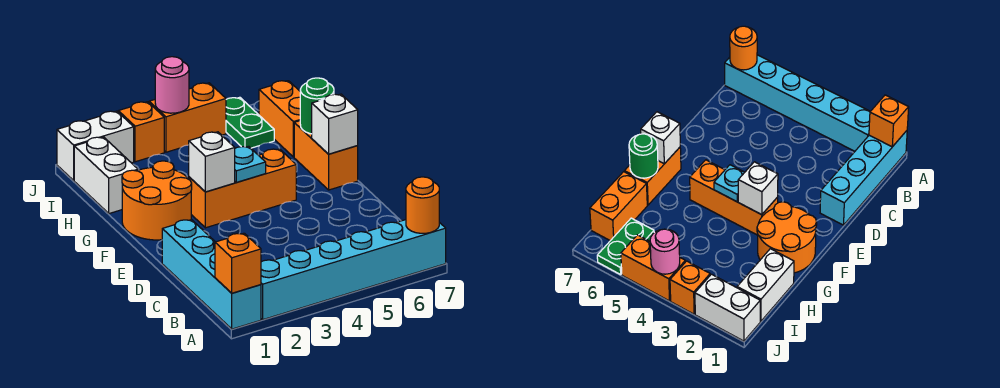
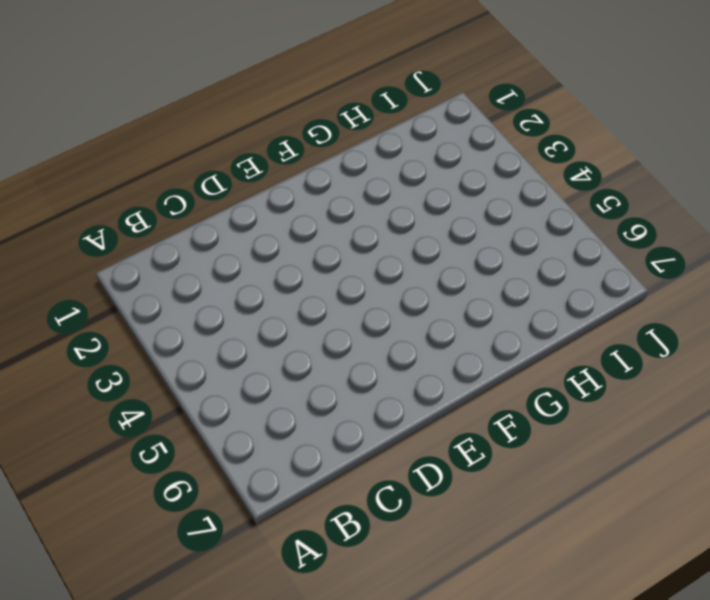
none -> cyan brick A1:D1 level 1
none -> cyan brick A2:A7 level 1
none -> orange round brick F1:G2 level 1

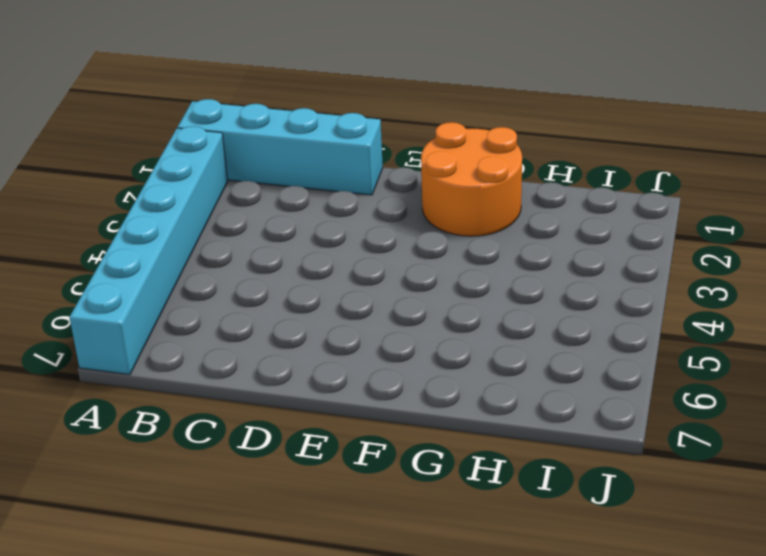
none -> orange brick F3:F5 level 1
none -> orange brick F7:G7 level 1
none -> white brick H1:I1 level 1

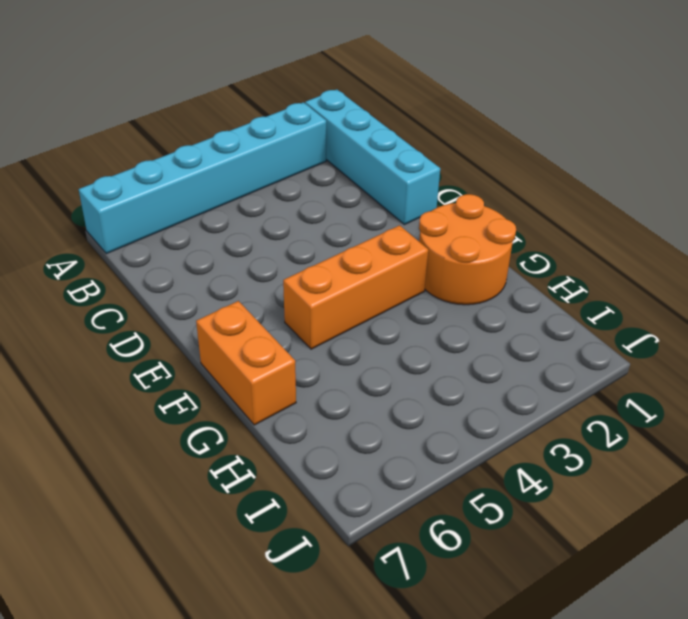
none -> white brick H1:I1 level 1
none -> orange brick H7:I7 level 1
none -> green plate I6:J6 level 1

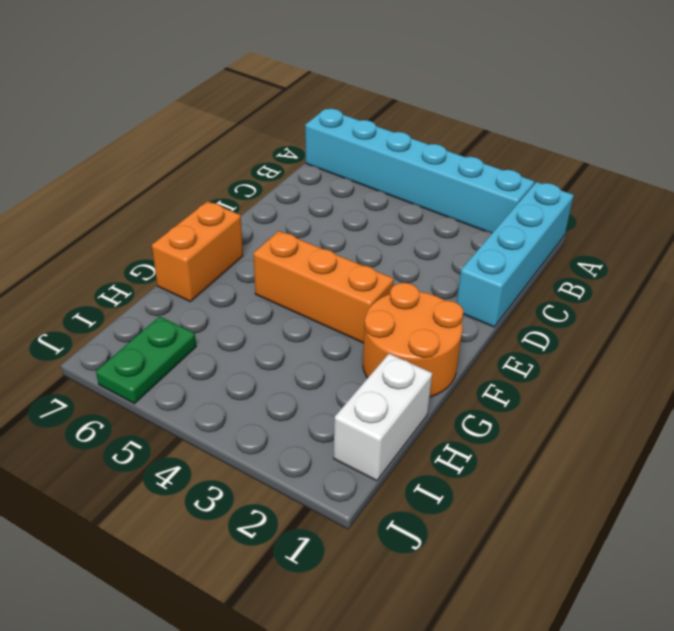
none -> orange brick H7:I7 level 1
none -> white brick J1:J2 level 1
none -> orange brick J3 level 1

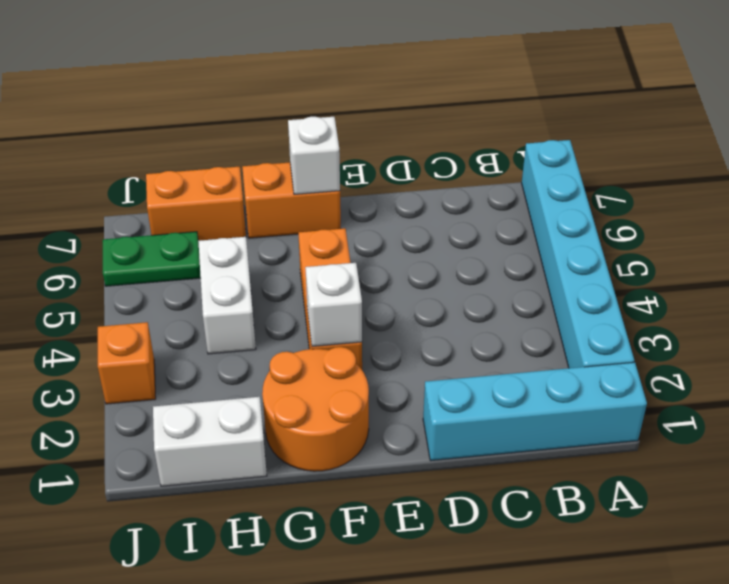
white brick H4:H5 level 1 -> white brick J1:J2 level 1
none -> orange brick J4:J5 level 1
none -> orange brick A1 level 2
none -> orange round brick A7 level 2

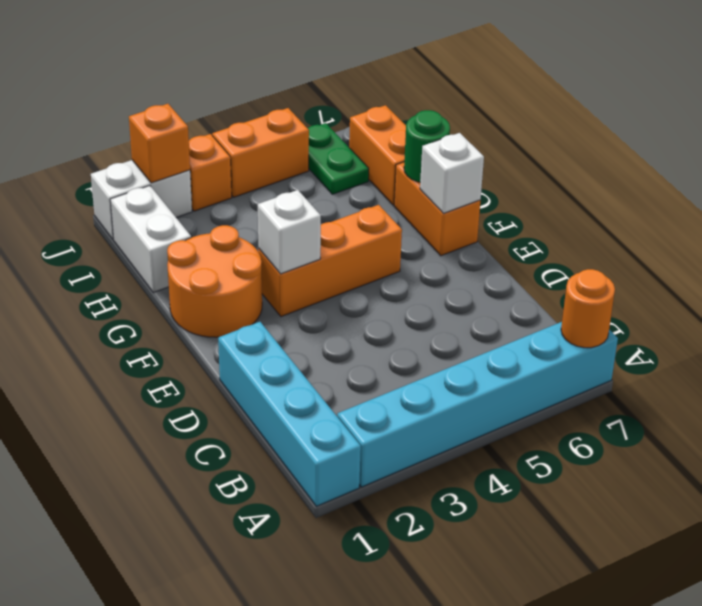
orange brick J2 level 2 -> orange brick A1 level 2
none -> cyan plate F4 level 2
none -> pink round brick J4 level 2

